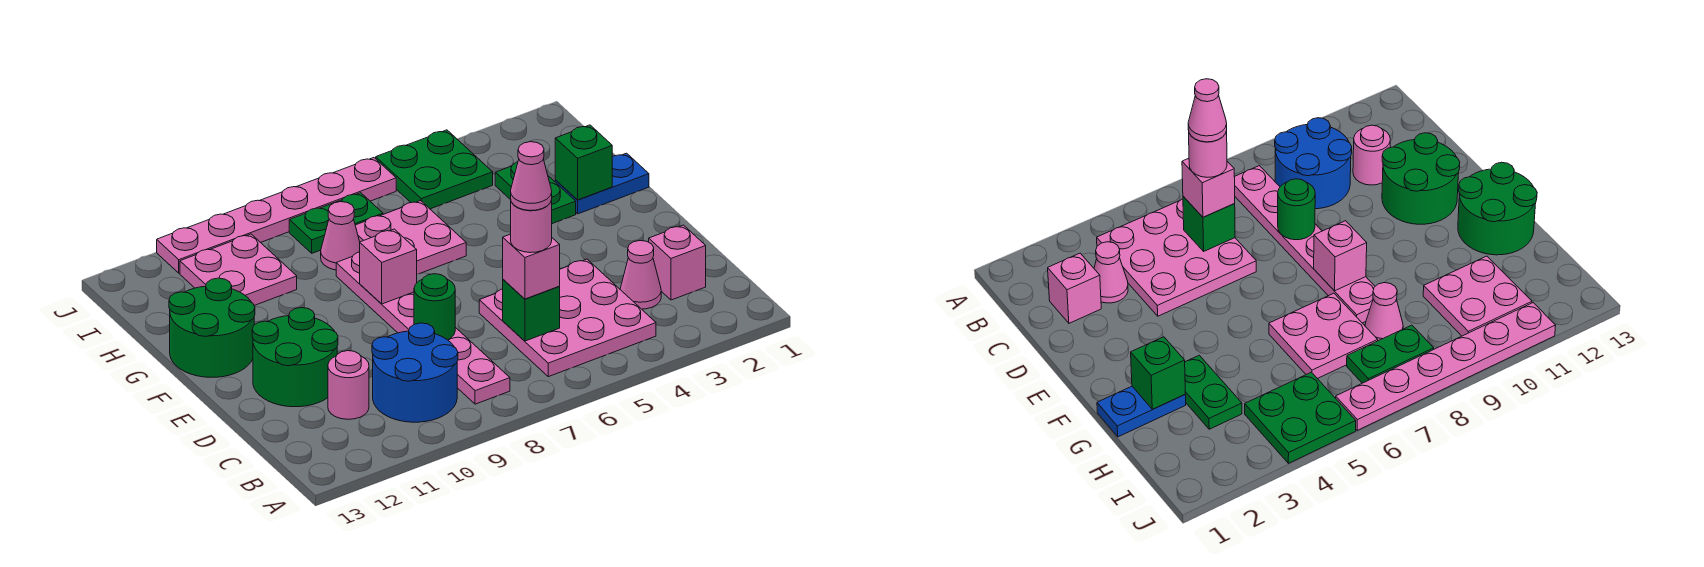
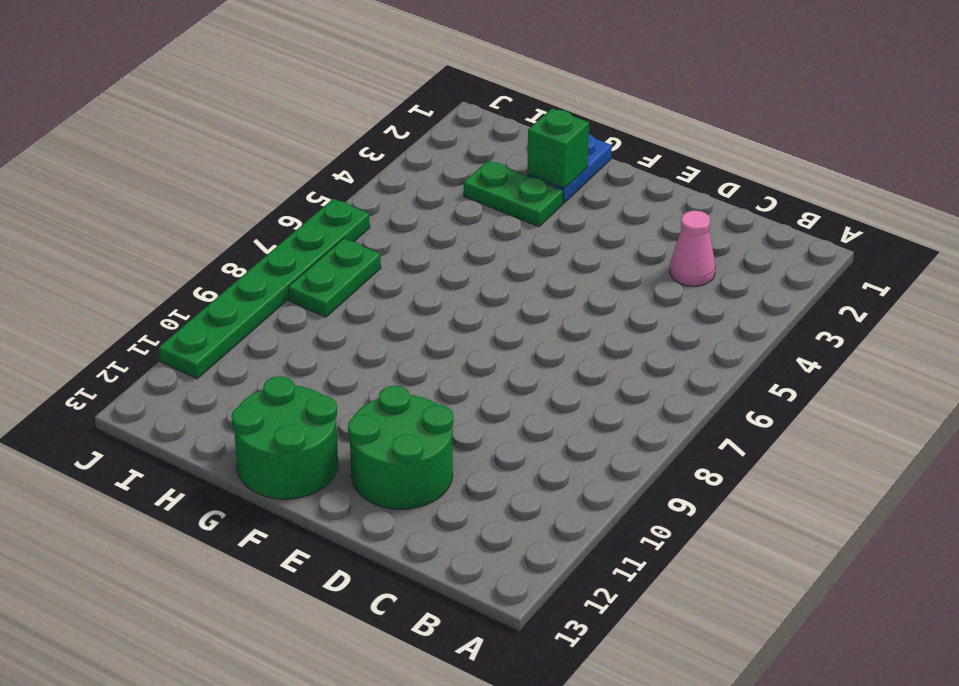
green plate J6:J11 level 1 -> pink plate J6:J11 level 1
none -> pink plate B4:D6 level 1
none -> pink plate B8:G8 level 1
none -> blue round brick B9:C10 level 1

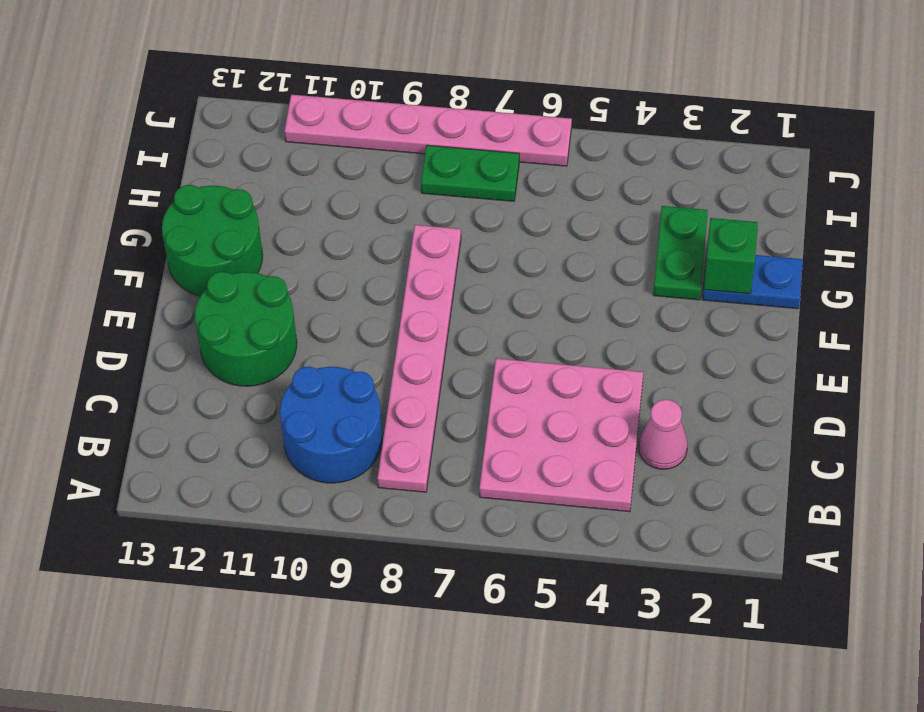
none -> pink brick C2 level 1
none -> pink round brick C11 level 1
none -> pink plate G6:H7 level 1

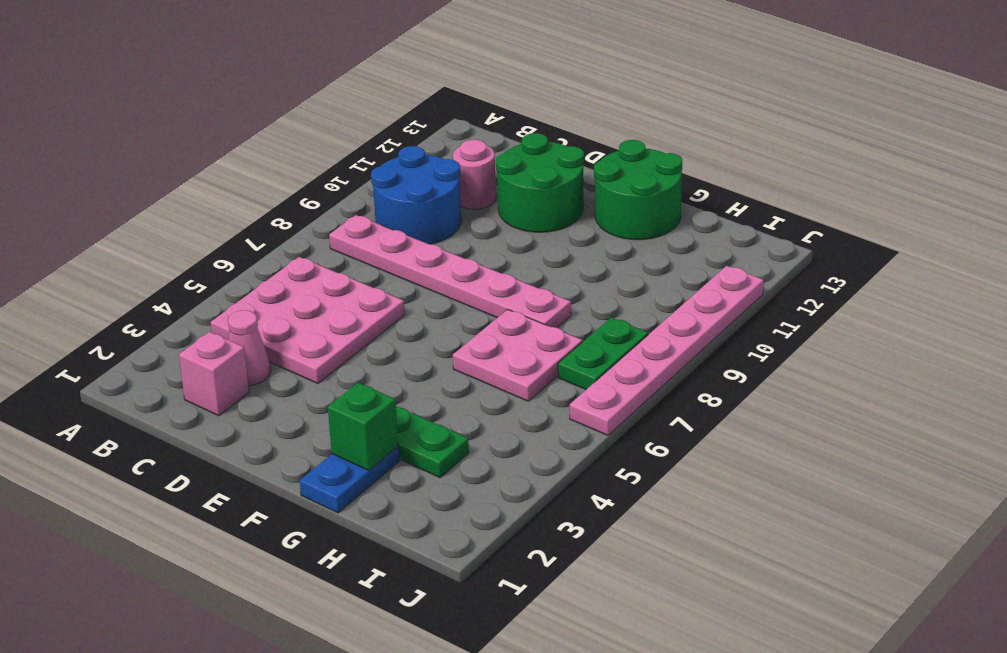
none -> pink cone H8 level 1
none -> pink plate H10:I11 level 1
none -> green plate I4:J5 level 1

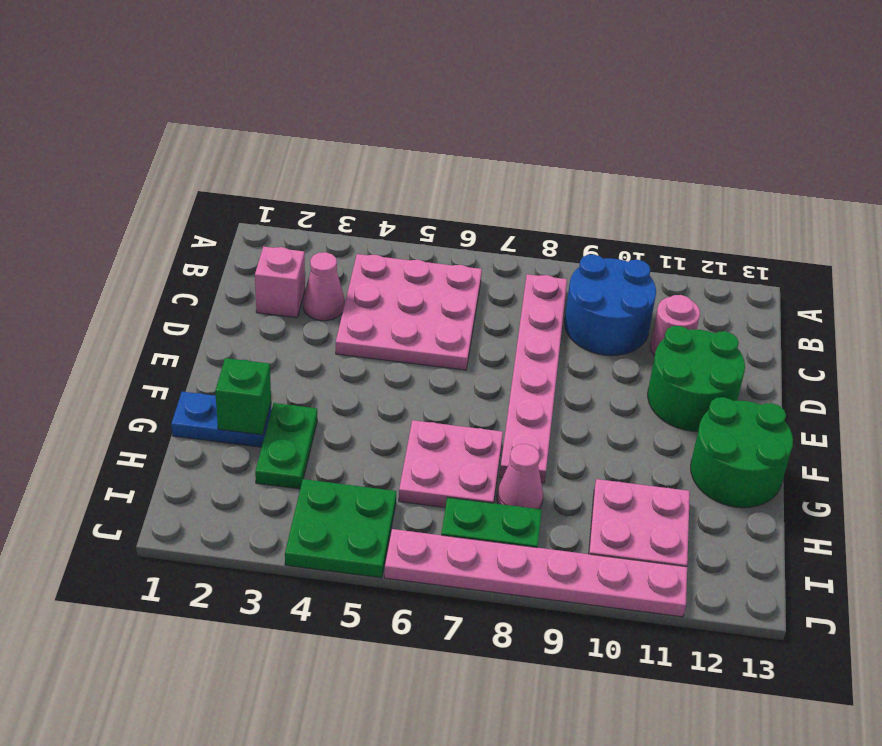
none -> green brick C6 level 2
none -> green round brick D8 level 2
none -> pink brick F8 level 2

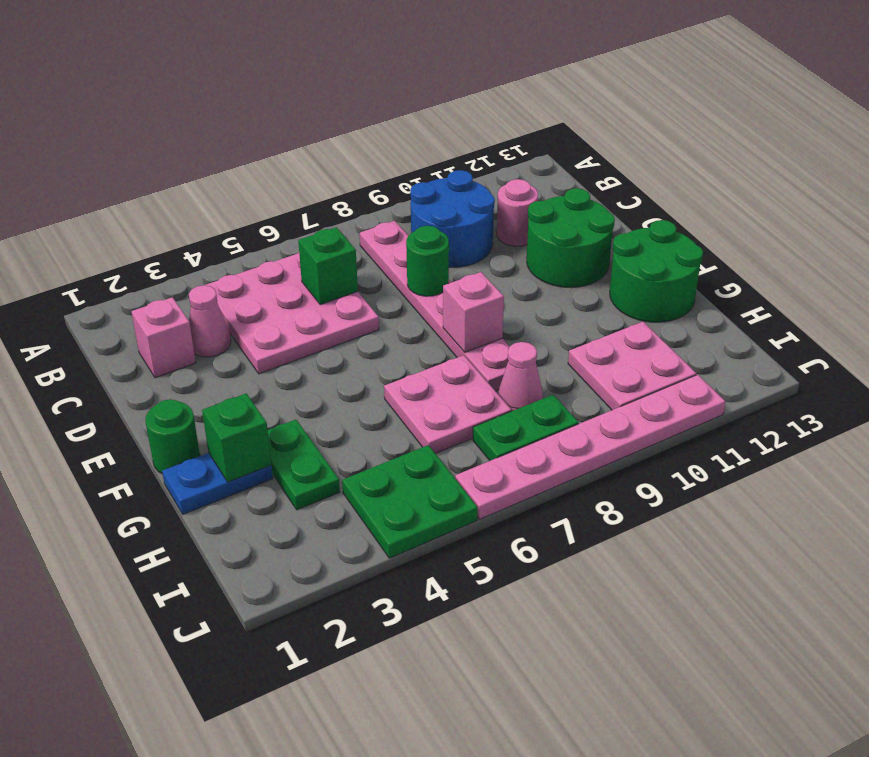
green round brick F1 level 1 -> none
none -> pink brick C6 level 3
none -> pink round brick C6 level 4
none -> pink cone C6 level 5

